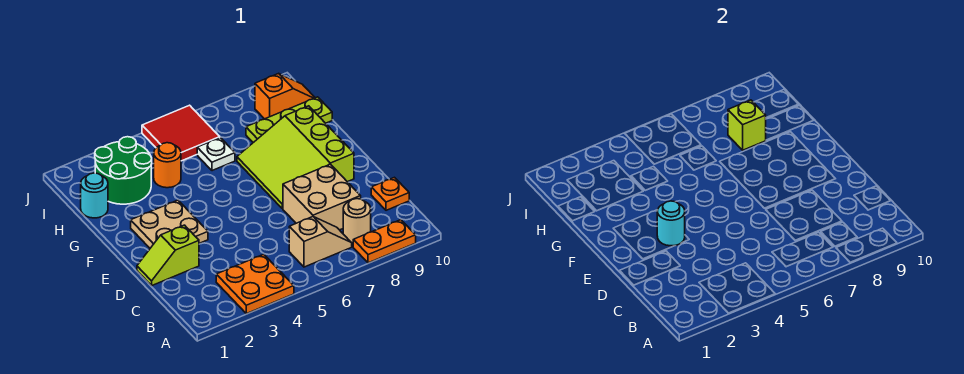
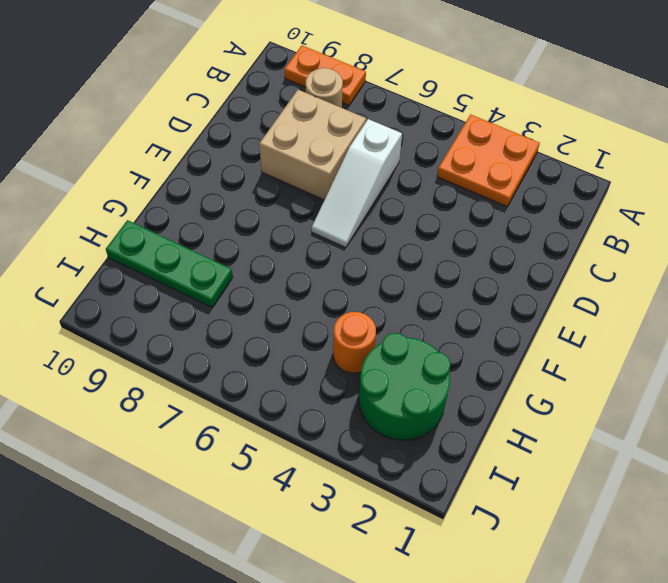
white slope C6:E6 level 1 top C -> none
green plate H8:H10 level 1 -> lime plate H8:H10 level 1
none -> tan slope B6:B7 level 1 top 6
none -> orange plate C10 level 1
none -> lime slope D1:D2 level 1 top 2

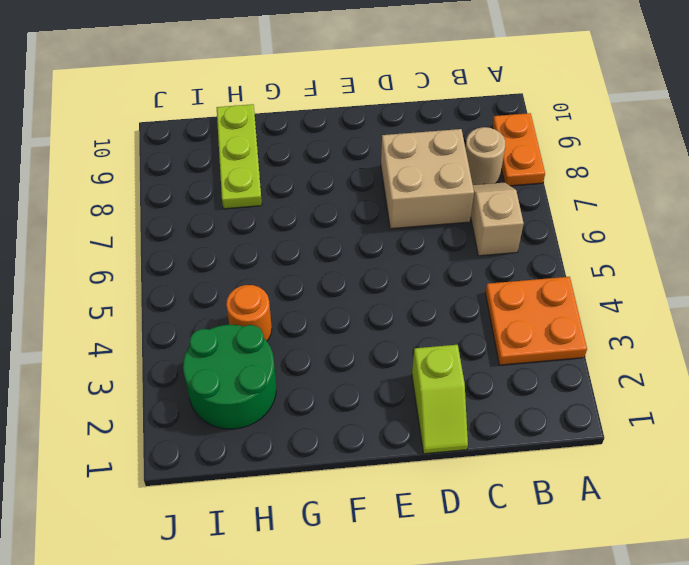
none -> orange plate C10 level 1
none -> tan plate E2:F3 level 1
none -> lime slope E7:G9 level 1 top 9

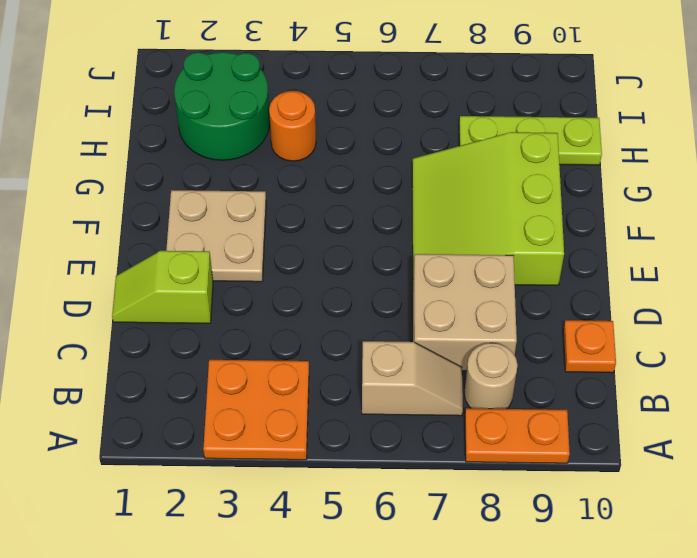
none -> cyan round brick H1 level 1
none -> white plate H6 level 1
none -> red tile I5:J6 level 1

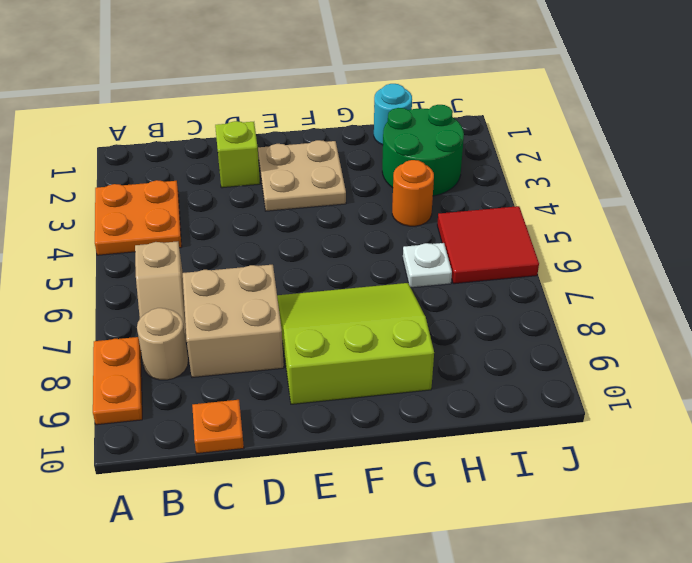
none -> lime plate H8:H10 level 1
none -> orange slope I9:I10 level 1 top 9
none -> cyan round brick E3 level 2

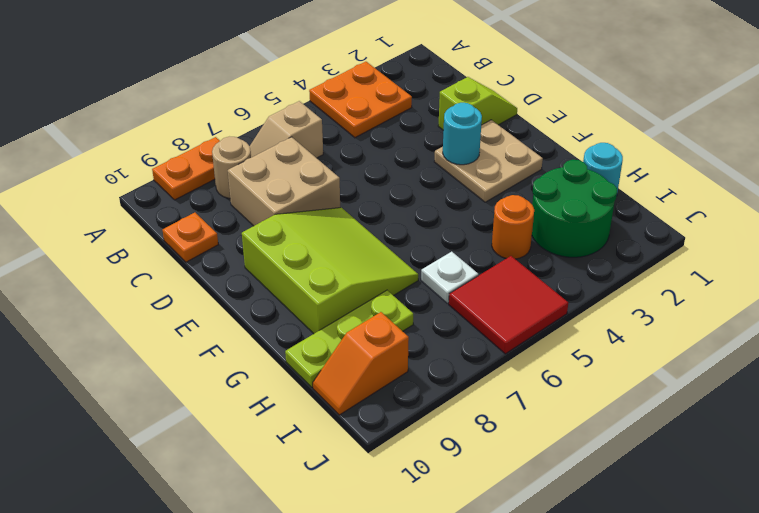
none -> lime brick H8 level 2

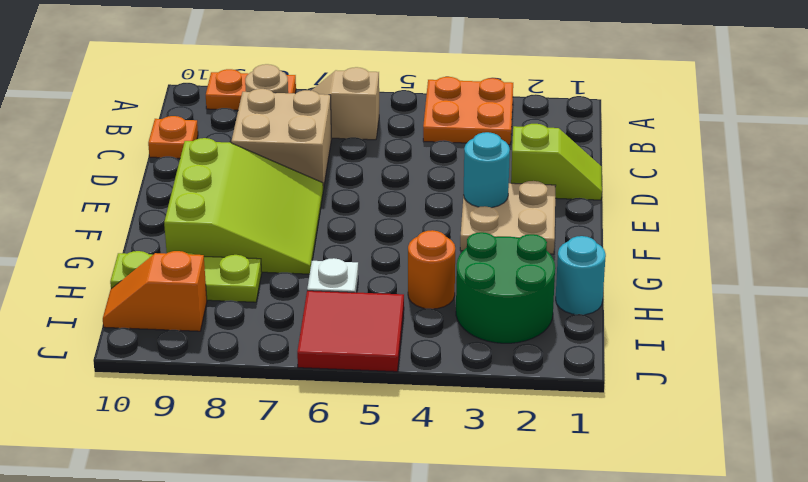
none -> lime brick H8 level 2

